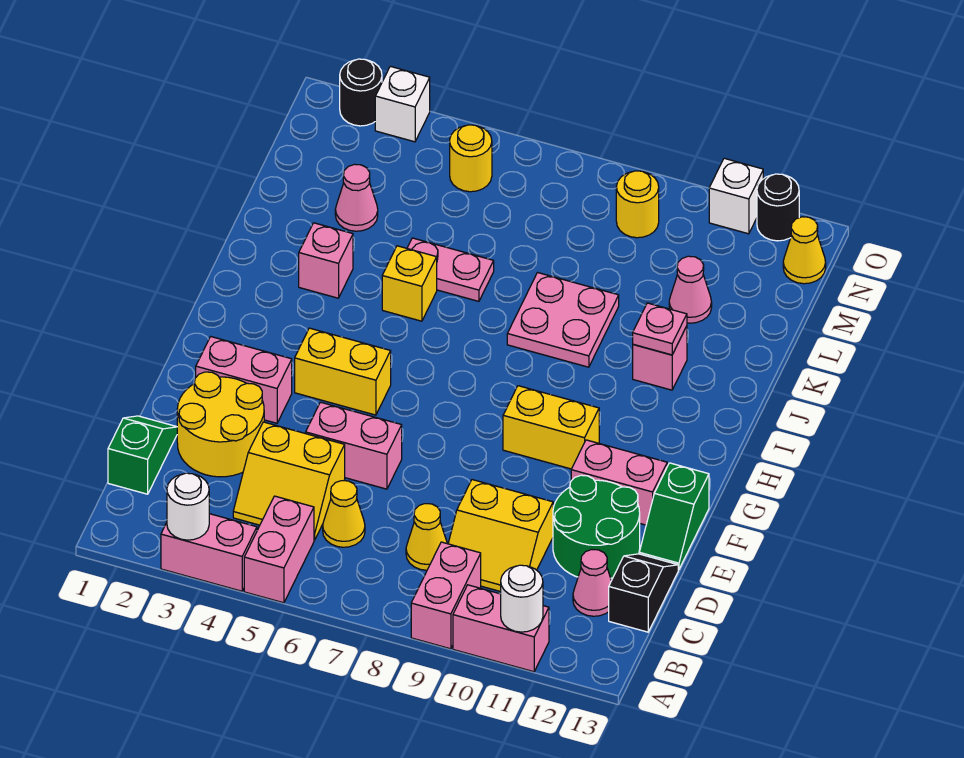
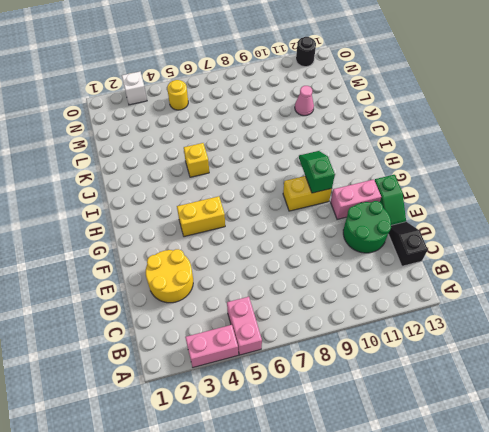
green slope G10:H10 level 2 top G -> green slope C1:D1 level 1 top C
none -> pink brick A9:B9 level 1
none -> pink brick A10:A11 level 1
none -> yellow slope C4:D5 level 1 top D
none -> yellow cone C6 level 1

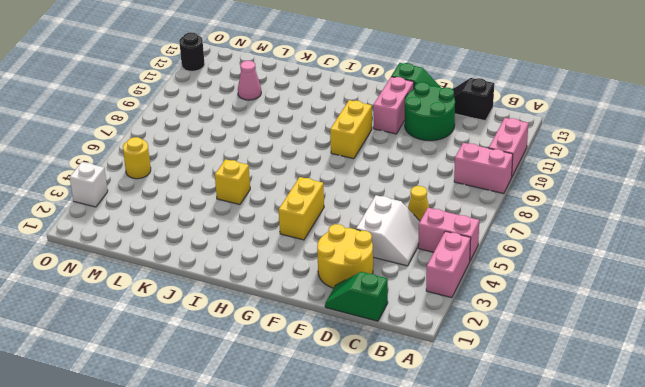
white slope C4:D5 level 1 top D -> yellow slope C4:D5 level 1 top D
none -> yellow cone C8 level 1
none -> yellow slope C9:D10 level 1 top D
none -> pink cone C12 level 1
none -> pink brick E5:E6 level 1

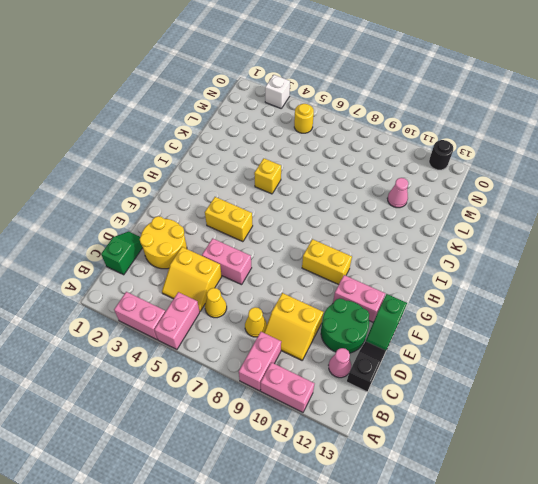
none -> pink brick F2:F3 level 1
none -> pink brick J3 level 1
none -> pink plate J8:K9 level 1
none -> pink brick J11 level 1

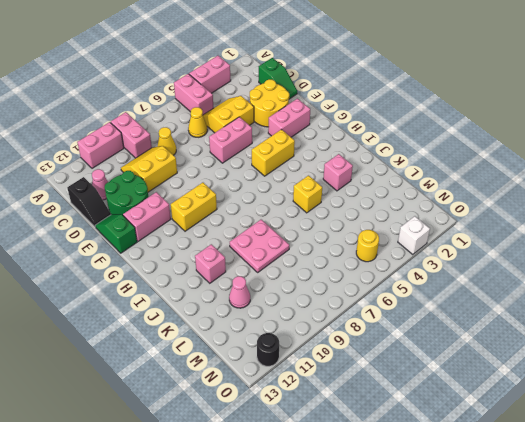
none -> pink plate K5:K6 level 1
none -> pink cone L3 level 1
none -> yellow round brick N9 level 1
none -> yellow cone N13 level 1

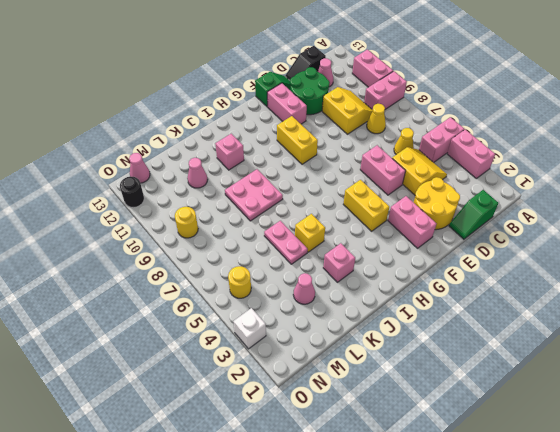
pink cone N13 level 1 -> yellow cone N13 level 1
none -> black round brick O2 level 1
none -> white brick O11 level 1
none -> white round brick A3 level 2
none -> white round brick A11 level 2

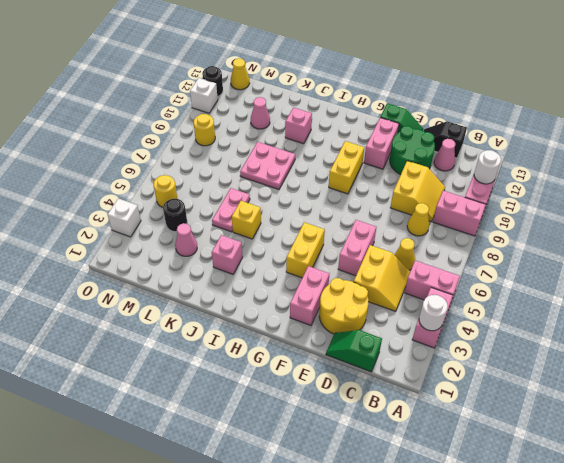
black round brick M4 level 1 -> black round brick O2 level 1
none -> pink plate J11 level 2

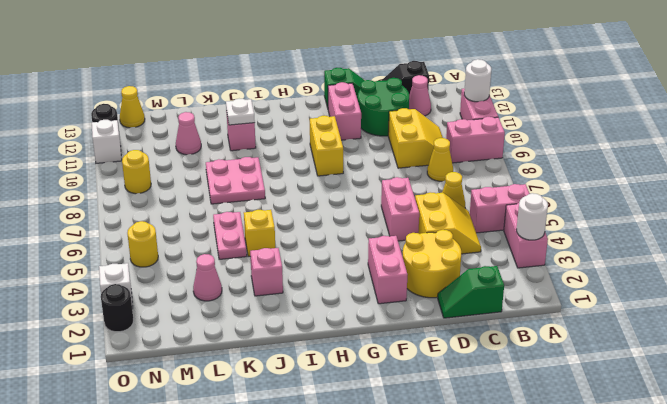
white plate J11 level 2 -> pink plate J11 level 2
none -> yellow brick G4:G5 level 1

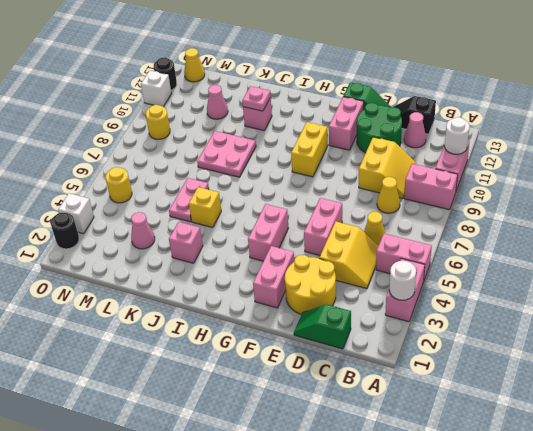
pink brick G4:G5 level 1 -> yellow brick G4:G5 level 1

